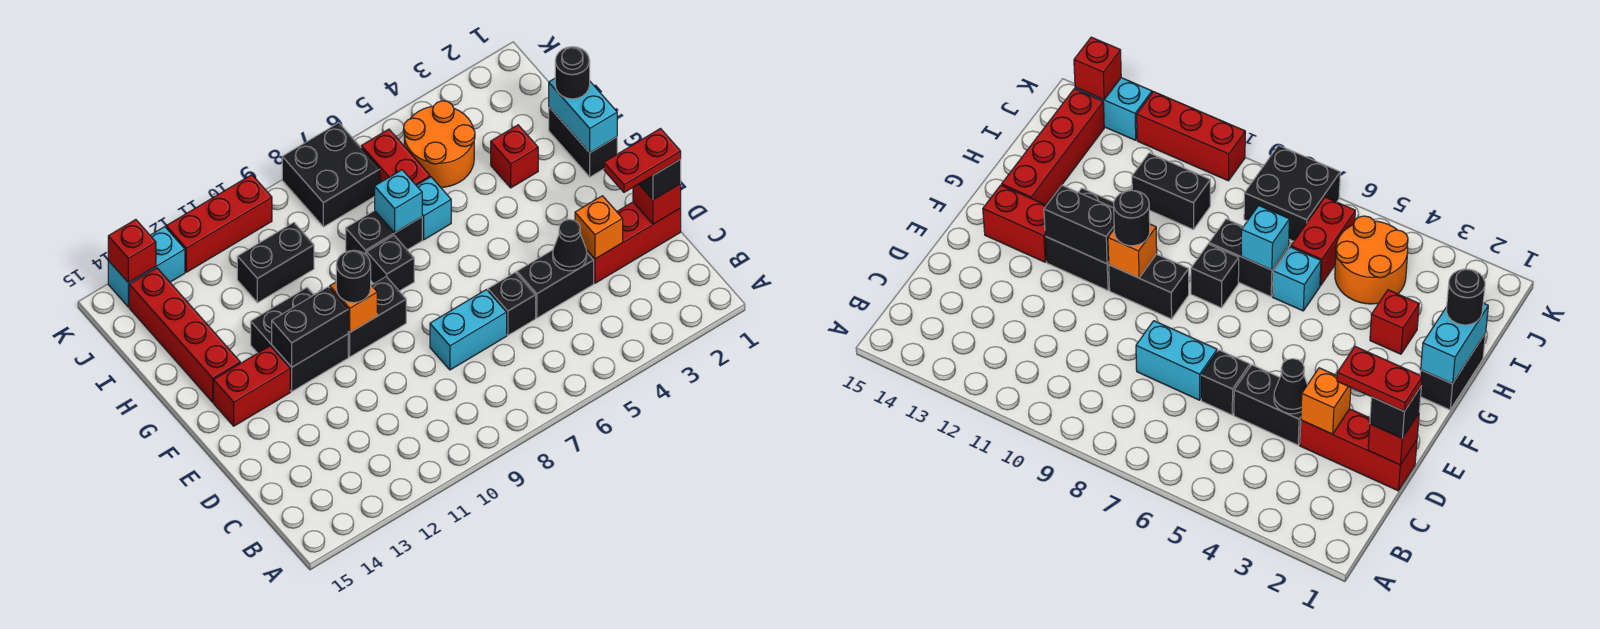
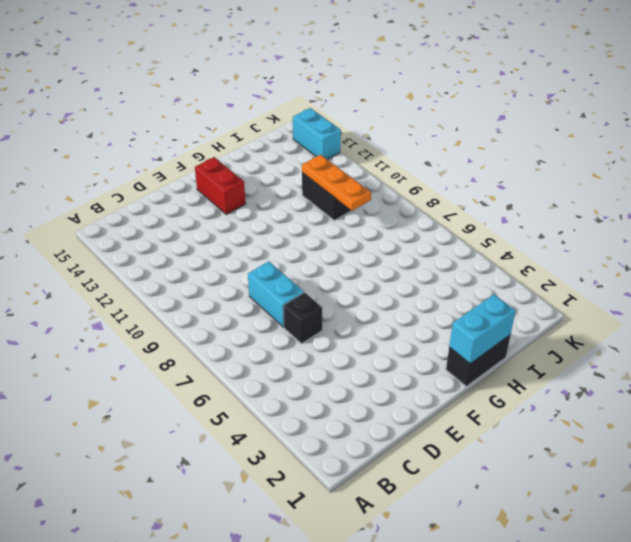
orange plate I9:I11 level 2 -> none
none -> red brick D1:D3 level 1
none -> black brick D4:D5 level 1
none -> black brick F9:F10 level 1
none -> black brick F11:G12 level 1

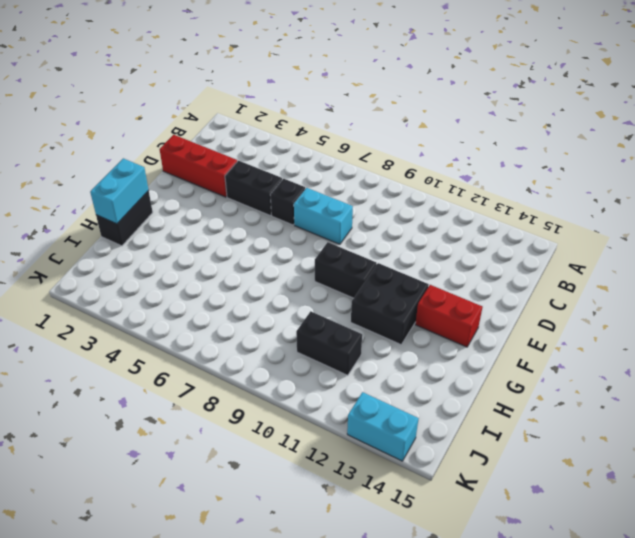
none -> black brick G8 level 1
none -> red brick G14:J14 level 1
none -> red brick H3 level 1
none -> cyan brick H6 level 1

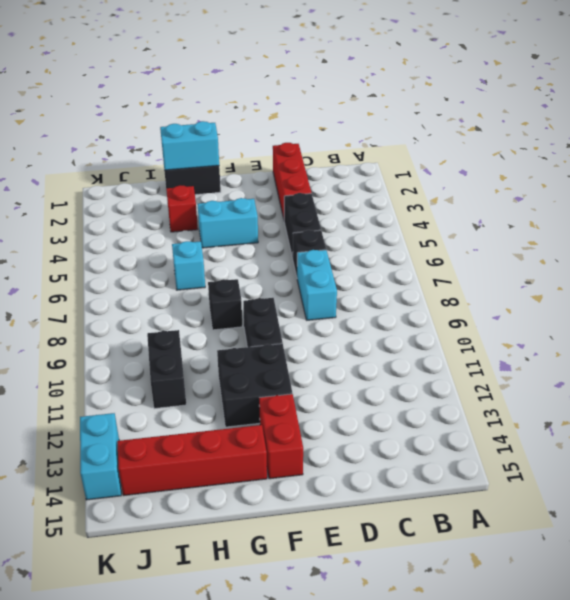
cyan brick F4:G4 level 1 -> none
none -> black brick H7:H8 level 1
none -> orange round brick I4:J5 level 1
none -> red brick I6:J6 level 1
none -> black brick J7:K8 level 1

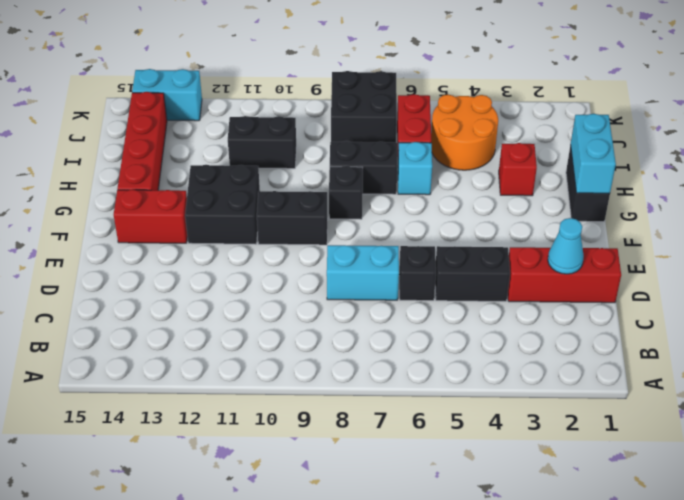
cyan cone D2 level 2 -> none
none -> red brick K10:K12 level 1
none -> red brick D1 level 2
none -> orange brick D3 level 2
none -> black cone D4 level 2

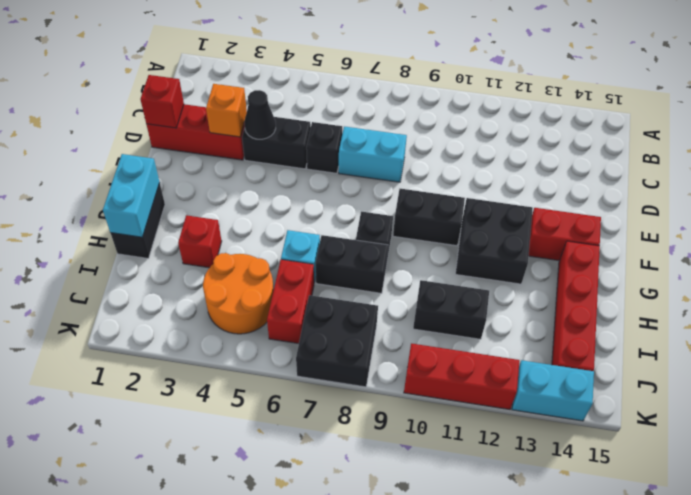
none -> orange brick F10 level 2
none -> black brick F11:F12 level 2
none -> cyan brick H7 level 2
none -> red brick K14 level 2

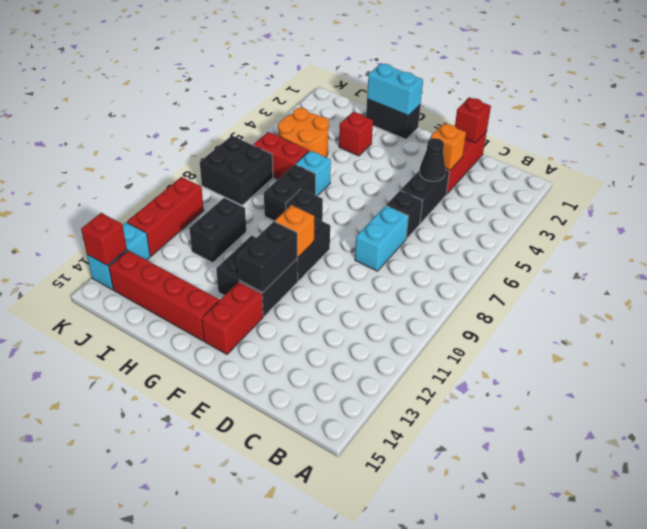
none -> cyan brick H7 level 2
none -> black brick D1 level 3
none -> black round brick F10 level 3
none -> black round brick H1 level 3

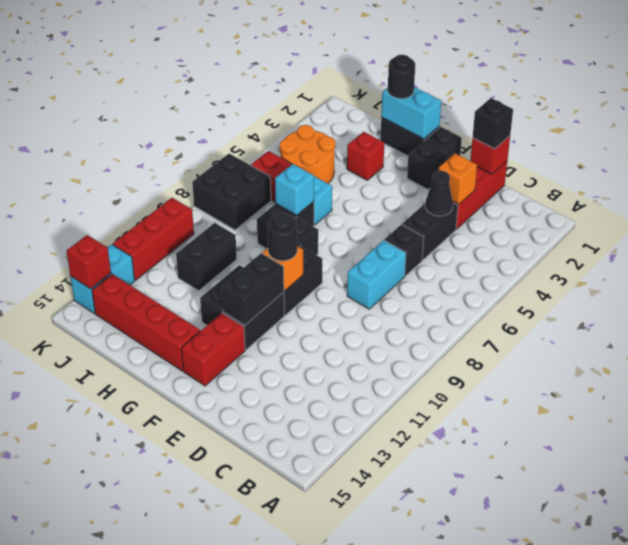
black brick F1:F2 level 1 -> none
none -> red plate D1:D2 level 4

